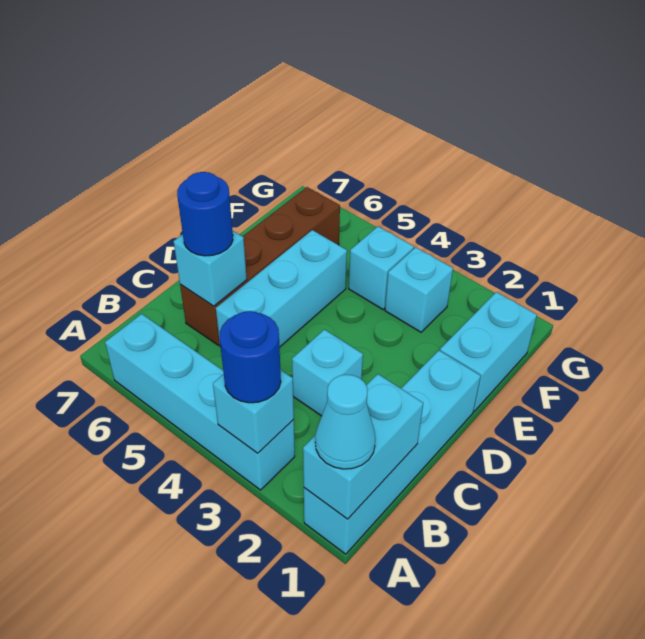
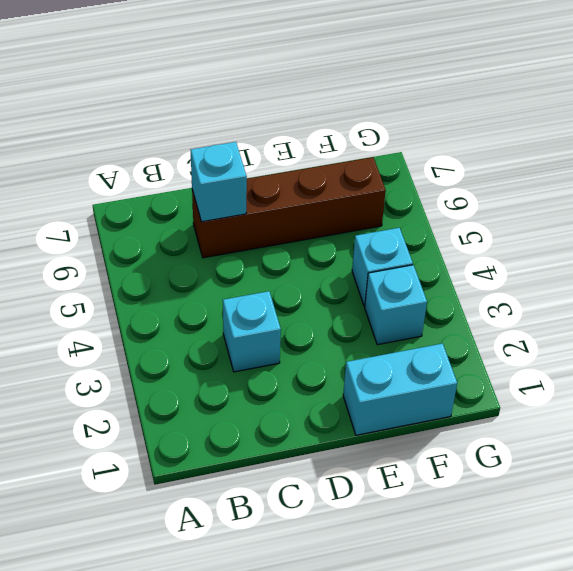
none -> cyan brick A1:D1 level 1
none -> cyan brick A3:A6 level 1
none -> cyan brick C5:E5 level 1

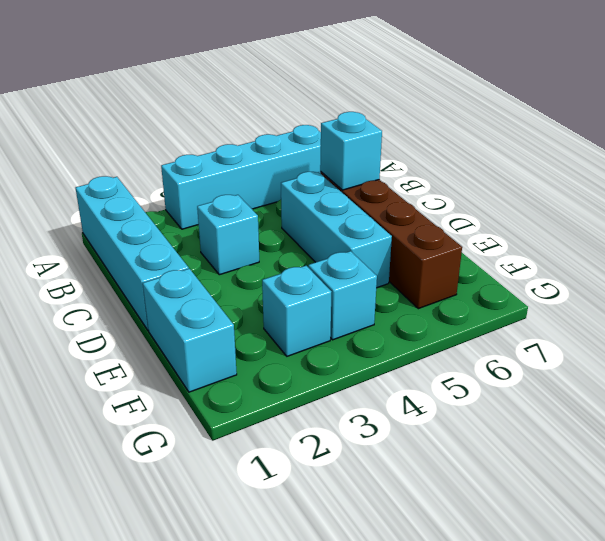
none -> cyan brick A1:B1 level 2
none -> cyan brick A3 level 2
none -> cyan cone A1 level 3

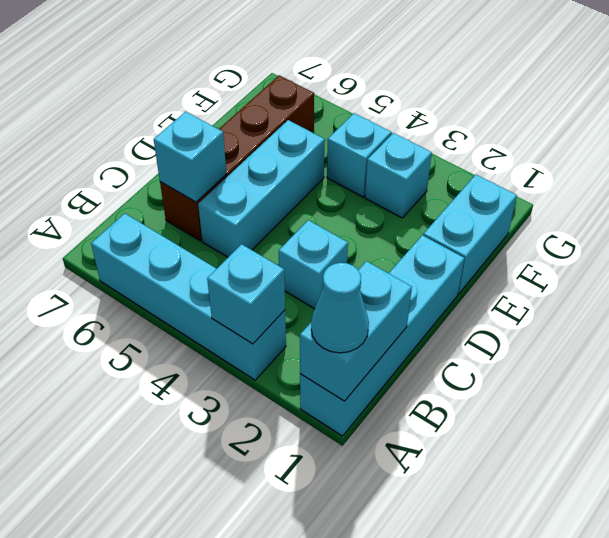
none -> blue round brick A3 level 3
none -> blue round brick C6 level 3

